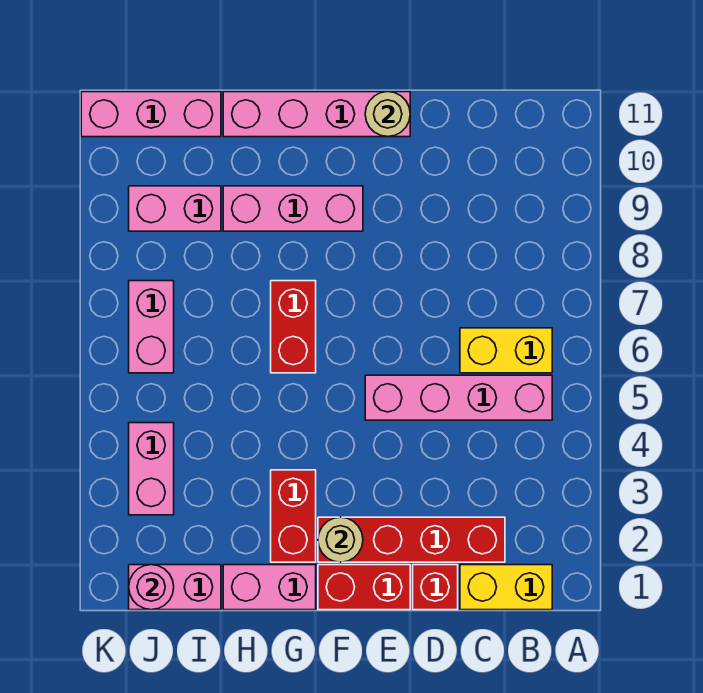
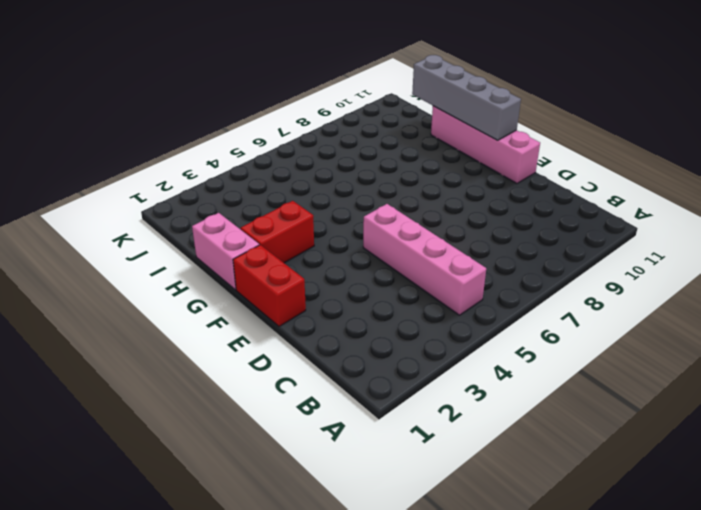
grey brick F11:I11 level 2 -> none
none -> yellow brick B1:C1 level 1
none -> yellow brick B6:C6 level 1
none -> red brick C2:F2 level 1

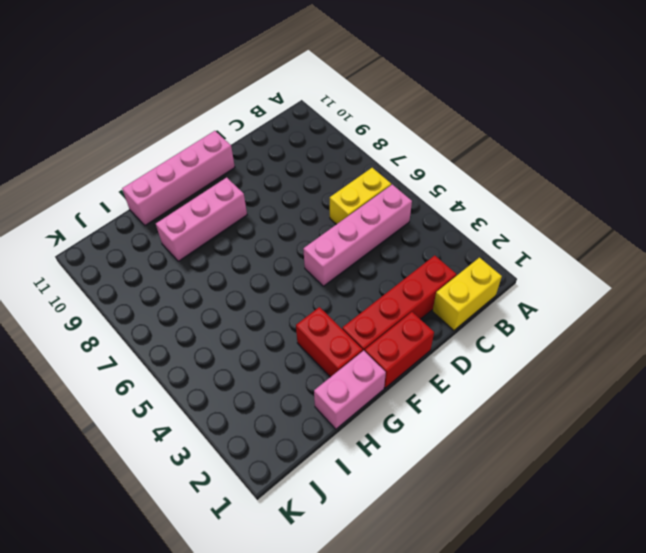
none -> red brick D1 level 1
none -> red brick G6:G7 level 1
none -> pink brick I1:J1 level 1

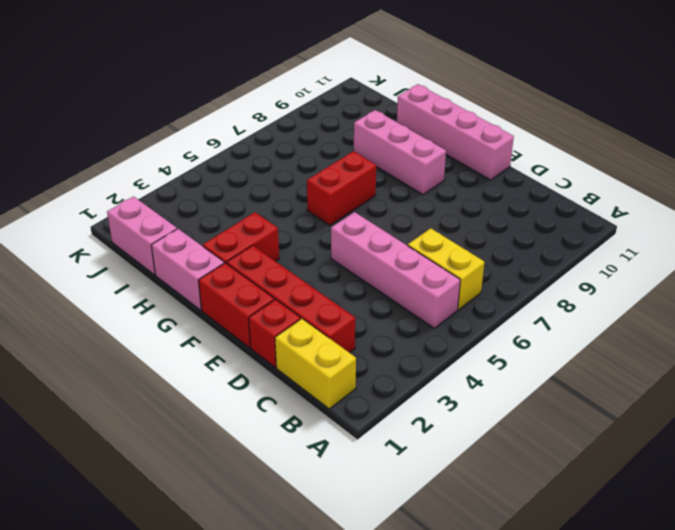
none -> pink brick I9:J9 level 1
none -> pink brick I11:K11 level 1
none -> pink brick J3:J4 level 1

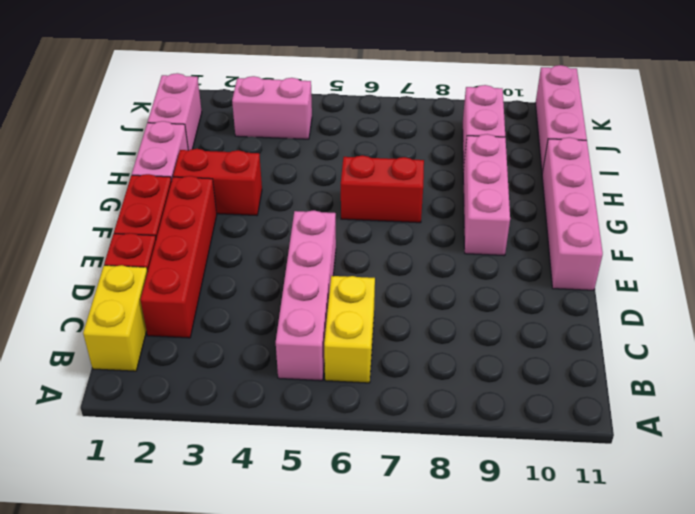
none -> pink brick J6:J7 level 1
none -> tan round brick E11 level 2
none -> tan round brick F2 level 2

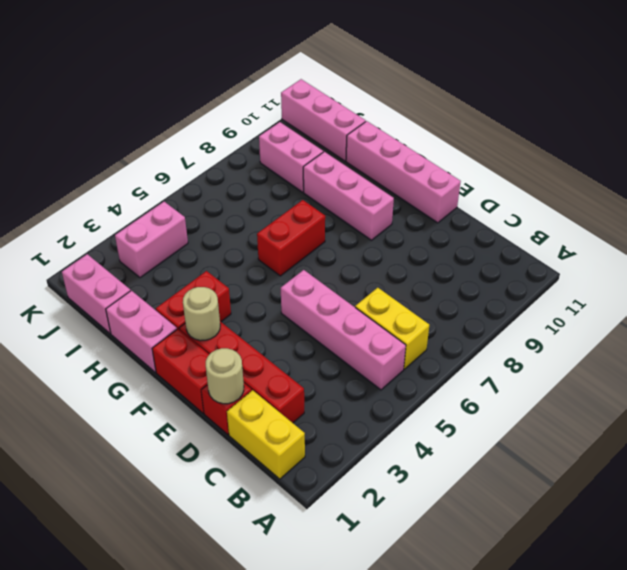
tan round brick D1 level 2 -> tan round brick E11 level 2
none -> pink brick J6:J7 level 1
none -> pink round brick J1 level 2

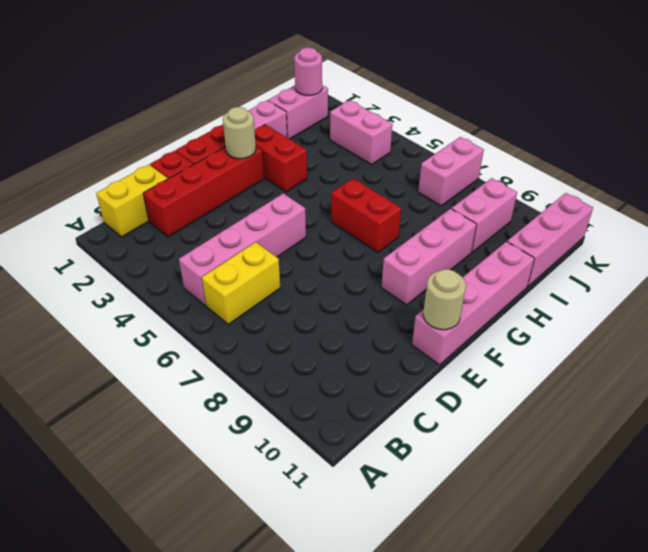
pink brick J7:K7 level 1 -> pink brick J6:J7 level 1

